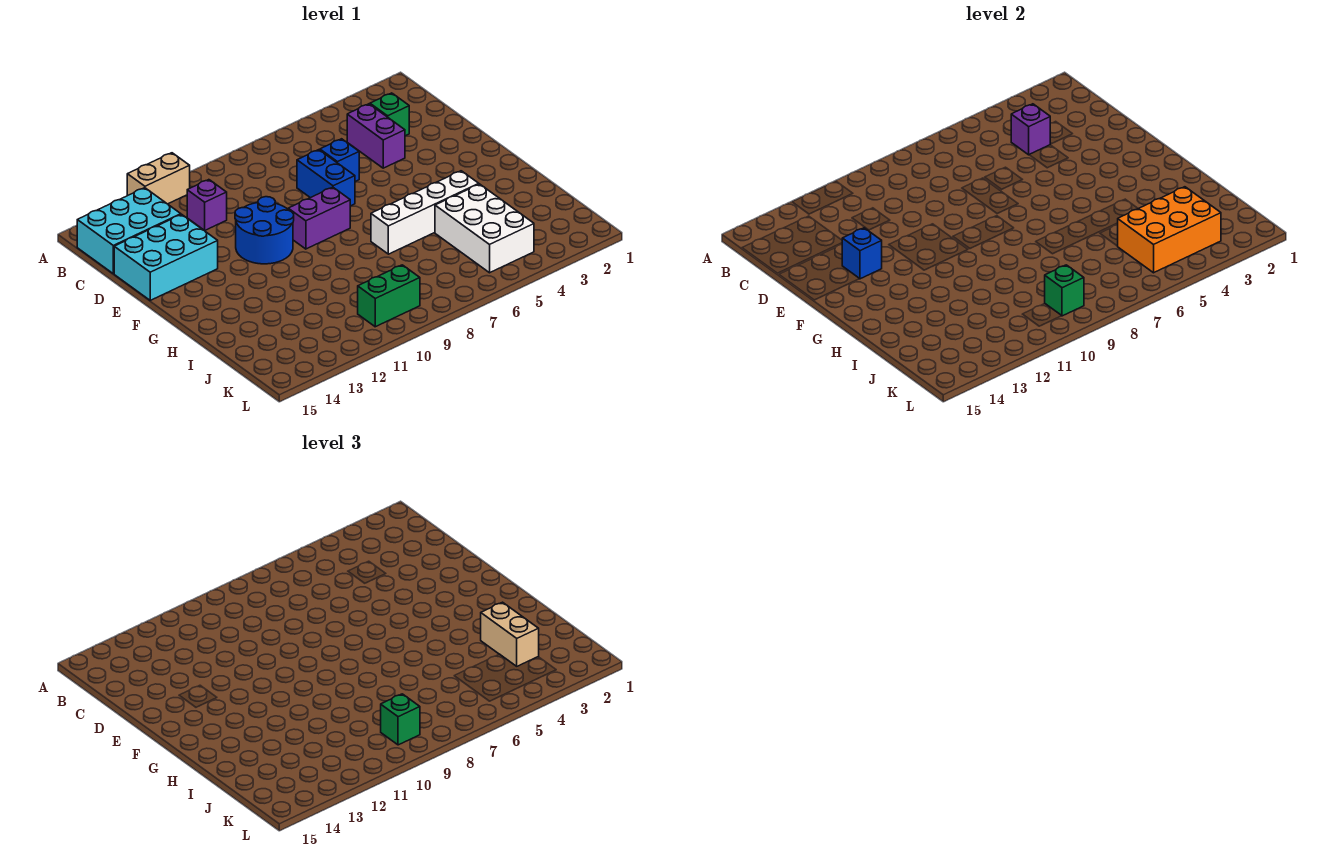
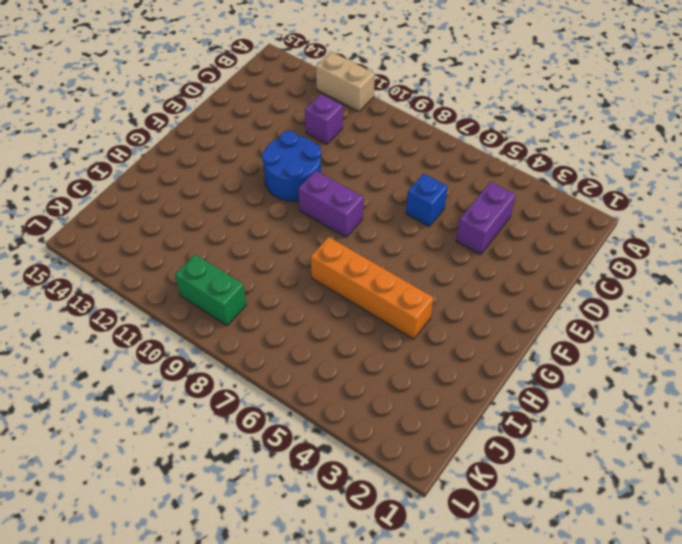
orange brick H4:H7 level 1 -> white brick H4:H7 level 1
none -> cyan brick B13:C15 level 1
none -> green brick C3 level 1
none -> blue brick D7:E7 level 1

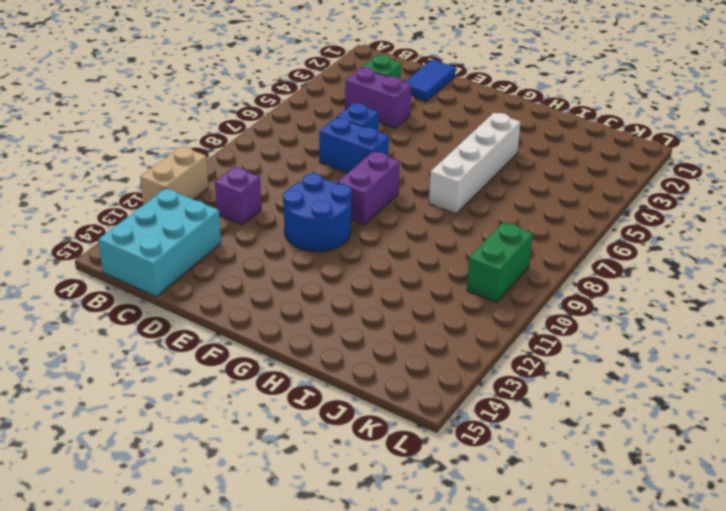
blue tile D1:D2 level 1 -> none
none -> cyan brick D13:E15 level 1
none -> white brick I4:K5 level 1
none -> purple brick C4 level 2

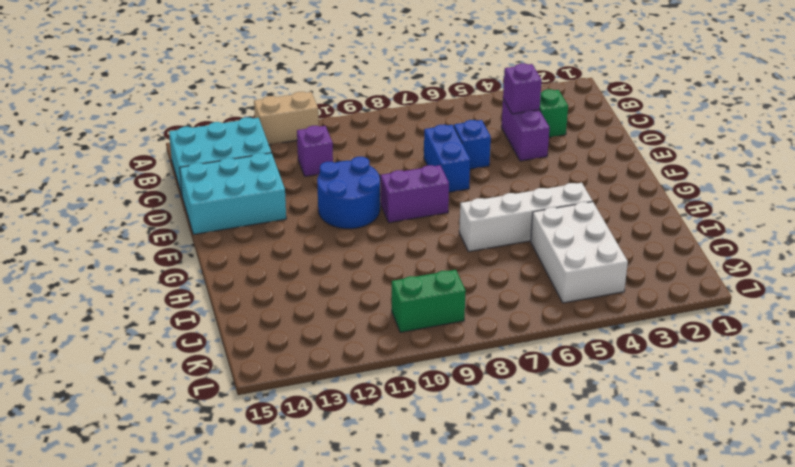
none -> blue brick E13 level 2
none -> orange brick J3:K5 level 2
none -> green brick K9 level 2

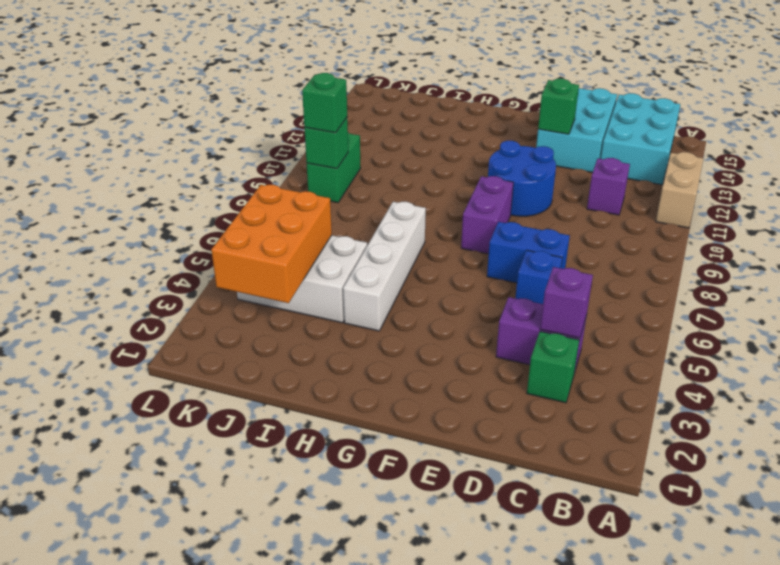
green brick E13 level 2 -> blue brick E13 level 2
none -> tan brick I3:J3 level 3

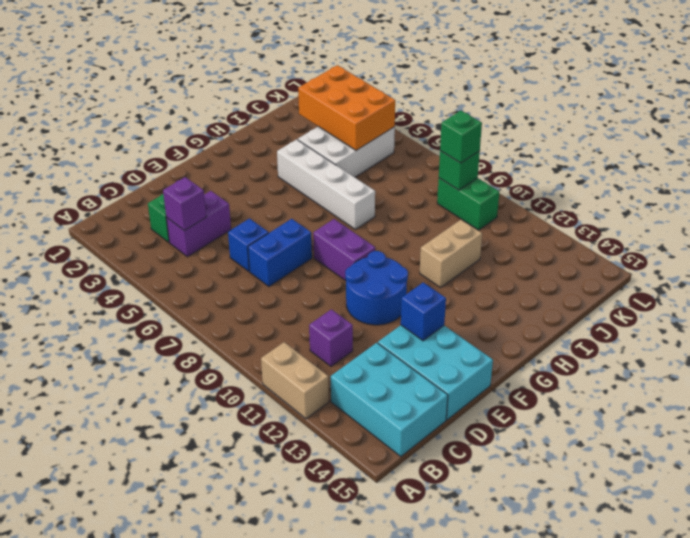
tan brick H11:I11 level 1 -> tan brick I3:J3 level 3

